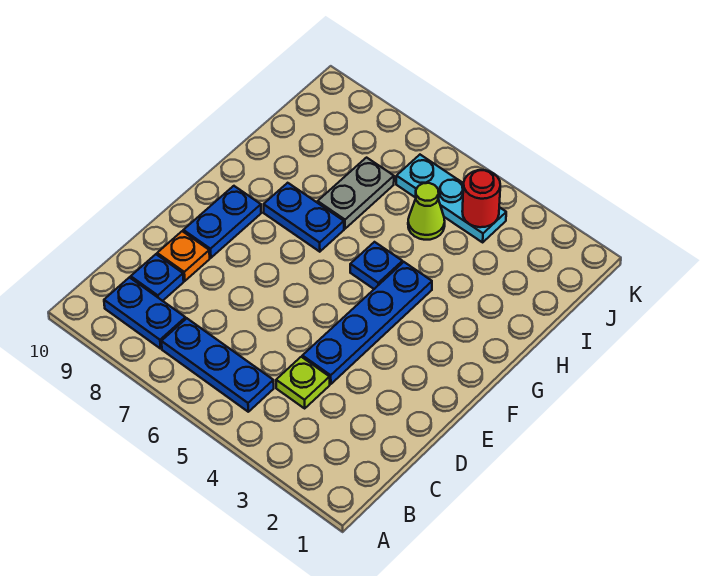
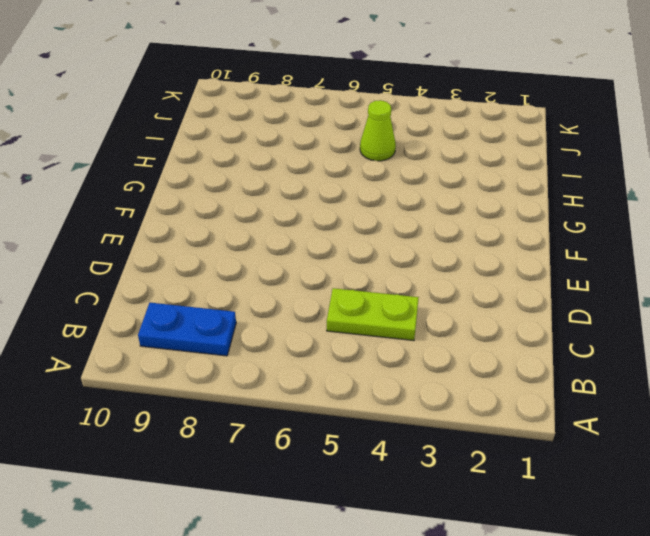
lime plate C4:C5 level 1 -> lime plate C4 level 1
none -> blue plate B5:B7 level 1
none -> blue plate C9 level 1
none -> blue plate D4:G4 level 1

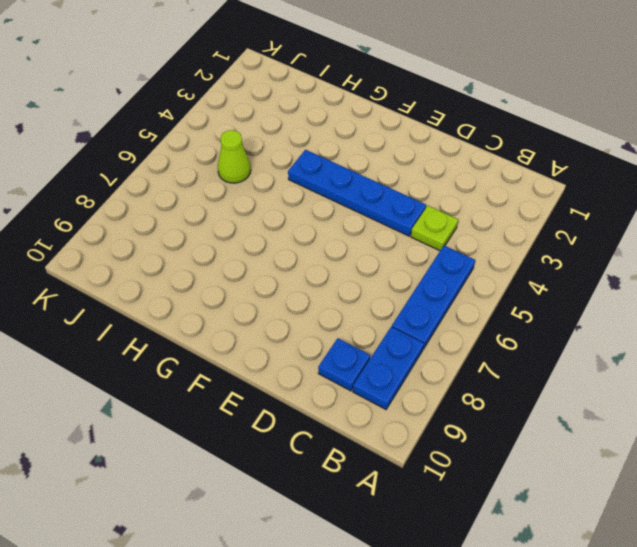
none -> orange plate D9 level 1
none -> blue plate E9:F9 level 1
none -> blue plate G5 level 1

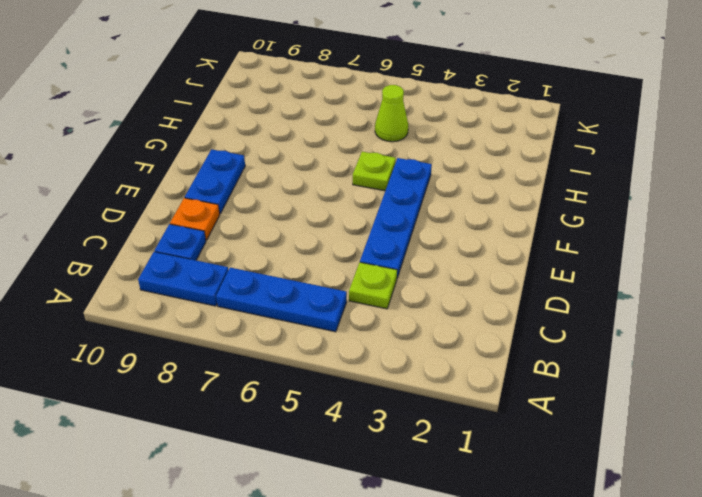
lime plate G5 level 1 -> blue plate G5 level 1
none -> blue plate G7:G8 level 1
none -> grey plate H7:I7 level 1
none -> cyan plate J4:J6 level 1

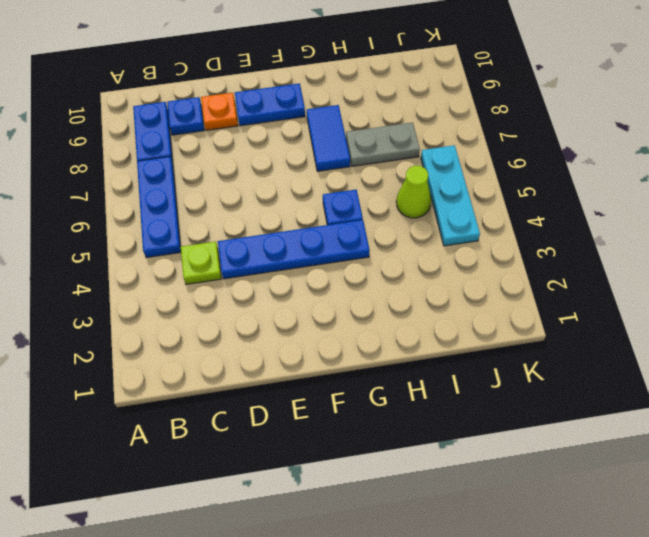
blue tile G7:G8 level 1 -> blue plate G7:G8 level 1
none -> red round brick J4 level 2

